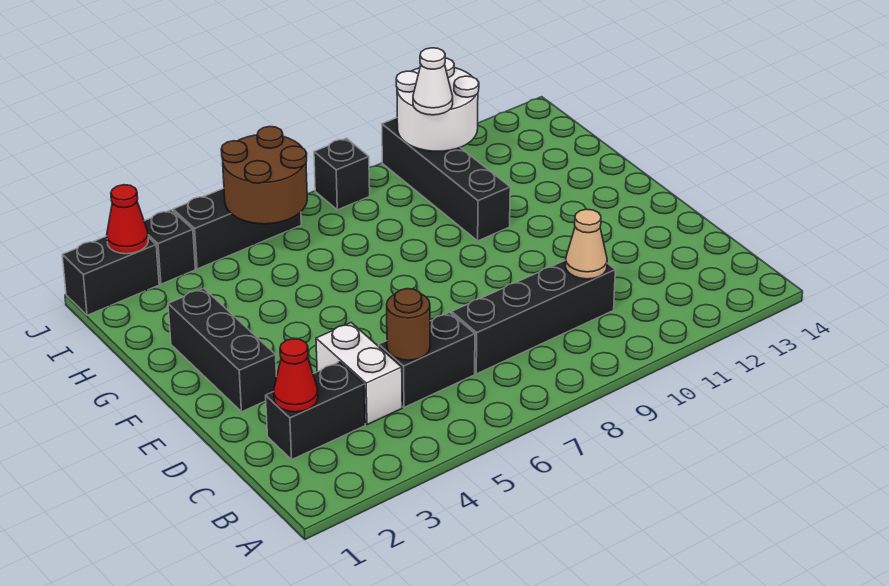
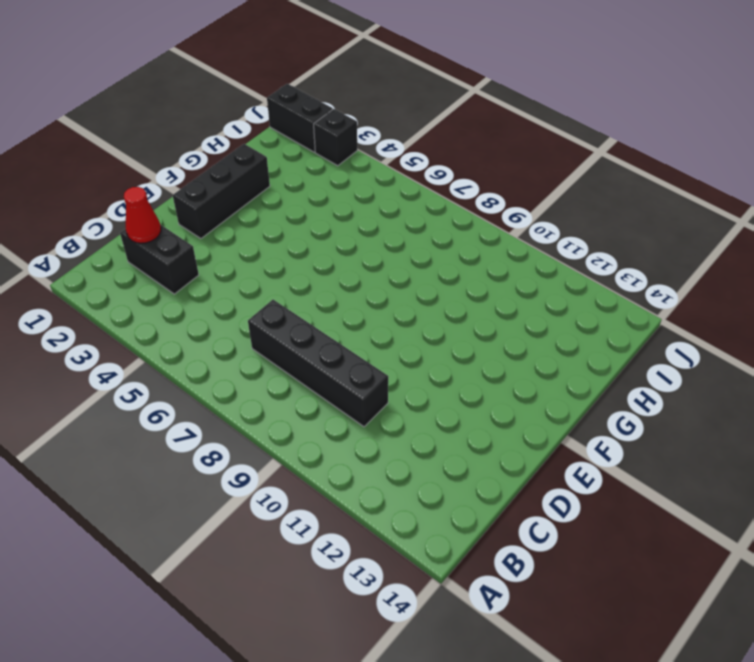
none -> white brick C4:D4 level 1
none -> black brick C5:C6 level 1
none -> black brick G10:J10 level 1

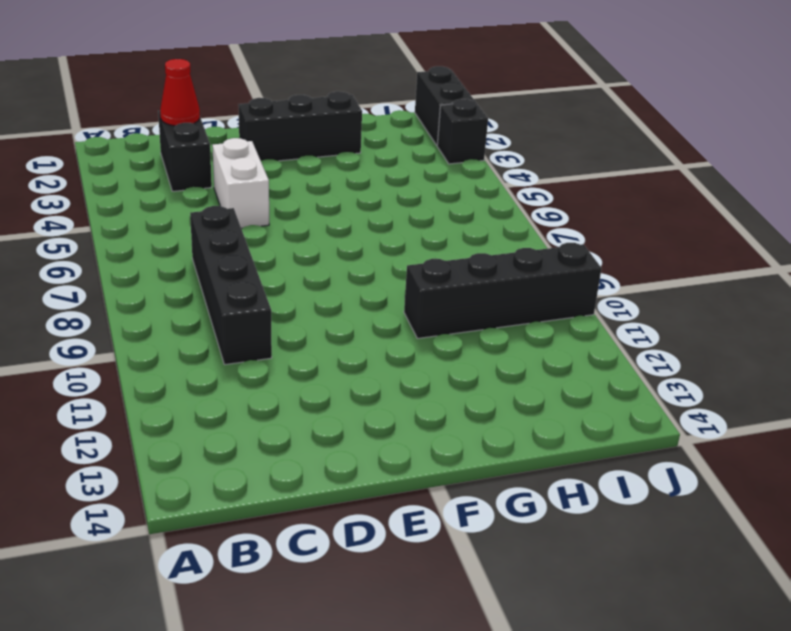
white brick D4:D5 level 1 -> white brick C4:D4 level 1
none -> black brick C5:C6 level 1
none -> black brick J4:J6 level 1
none -> black brick J8 level 1

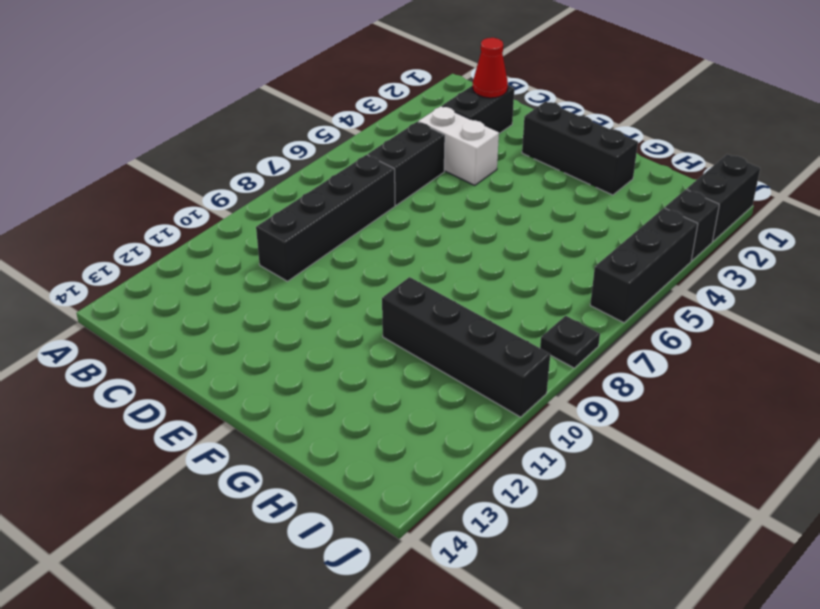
black plate J8 level 1 -> black brick J8 level 1
none -> brown round brick C5 level 2
none -> tan cone C10 level 2
none -> brown round brick I5:J6 level 2

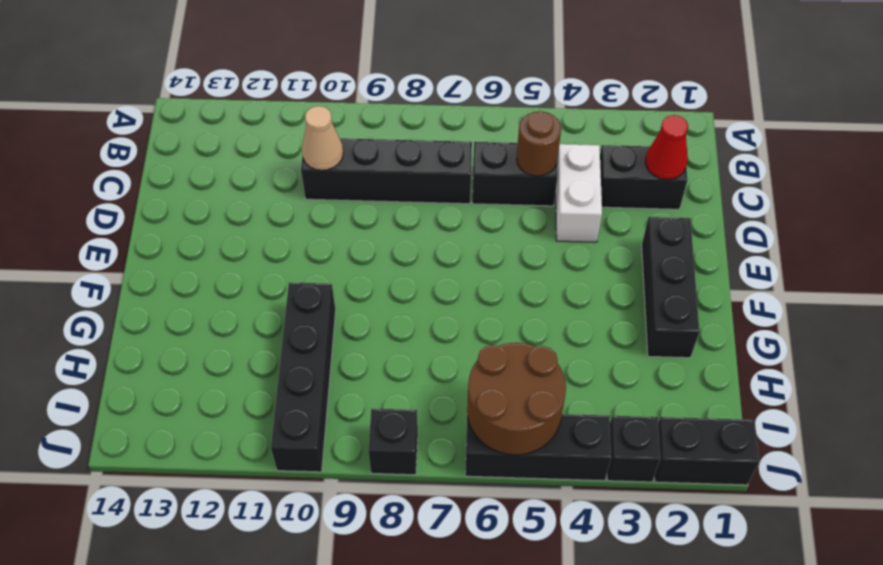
none -> white round brick I10:J11 level 2
none -> red cone J2 level 2
none -> white cone I10 level 3

